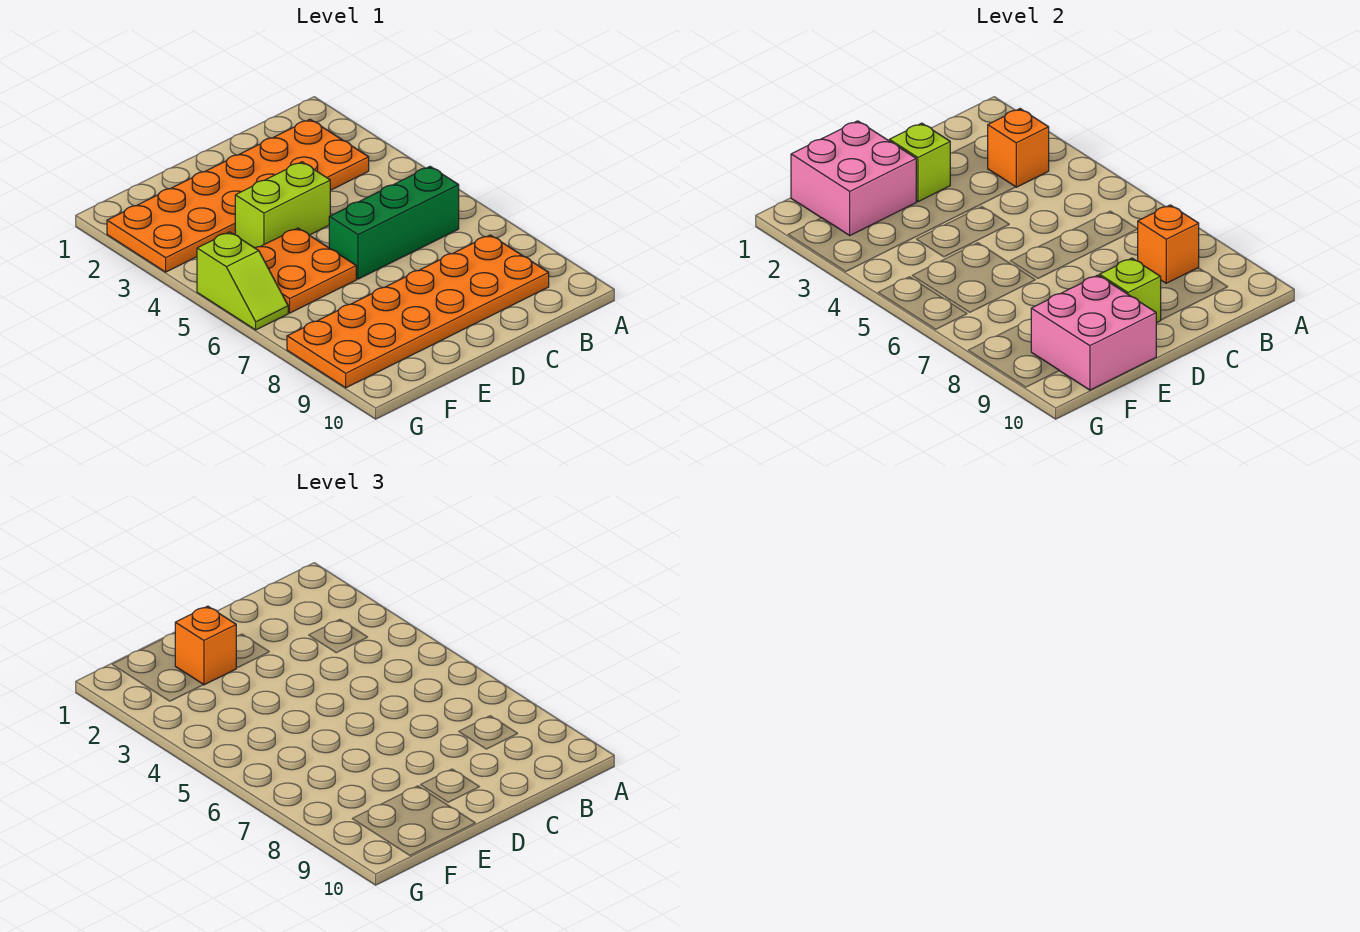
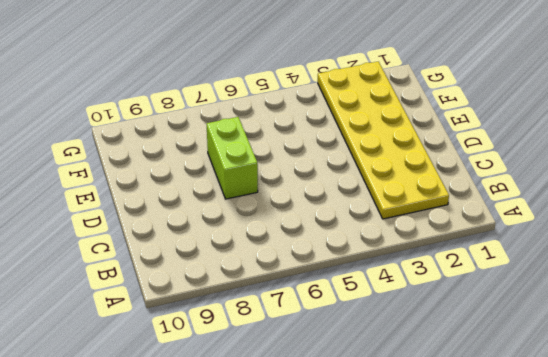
yellow plate B2:G3 level 1 -> orange plate B2:G3 level 1
lime brick D7:E7 level 1 -> lime brick D4:E4 level 1
none -> green brick B6:D6 level 1
none -> orange plate B8:G9 level 1
none -> orange plate E5:F6 level 1

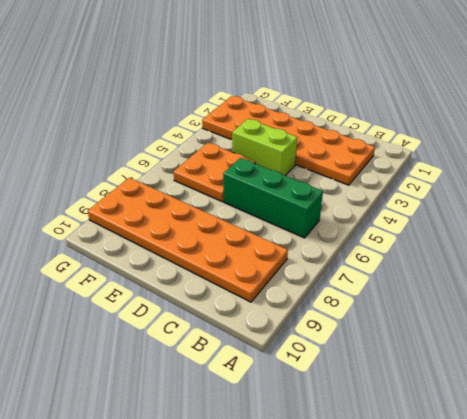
none -> lime slope G5:G6 level 1 top 5
none -> orange brick B3 level 2
none -> orange brick B8 level 2

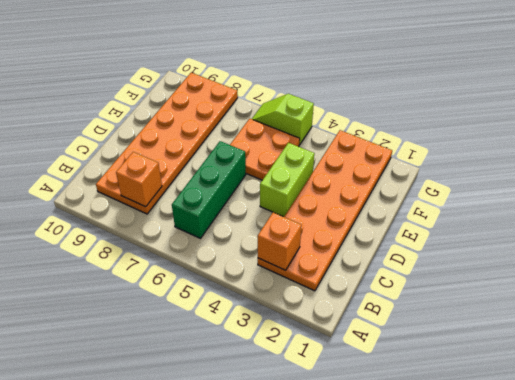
none -> lime brick D2 level 2
none -> lime brick D9 level 2
none -> pink brick E1:F2 level 2

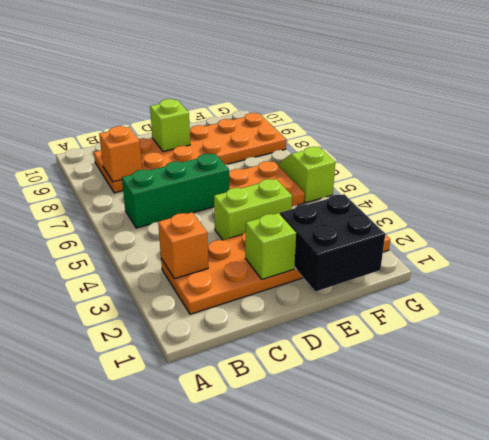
black brick E1:F2 level 2 -> pink brick E1:F2 level 2
none -> pink brick E9:F10 level 2
none -> orange brick E2 level 3

